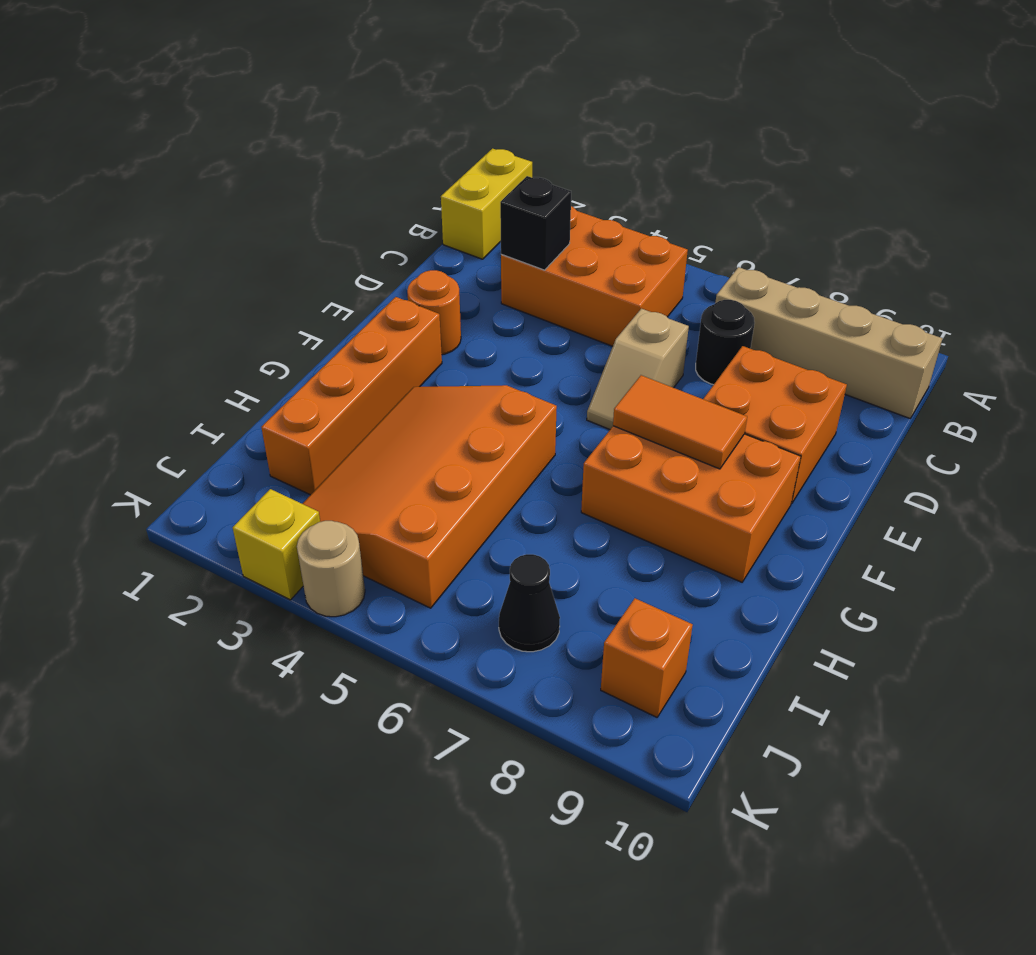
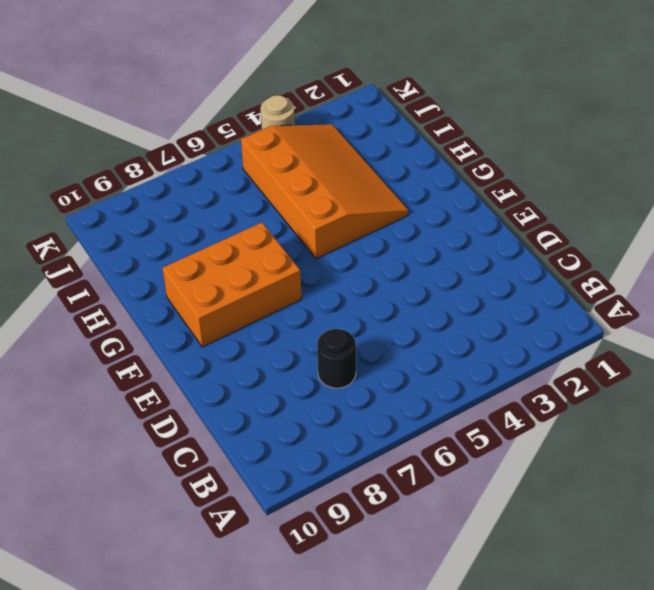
none -> yellow brick A1:B1 level 1
none -> orange brick B3:C5 level 1
none -> tan brick B7:B10 level 1

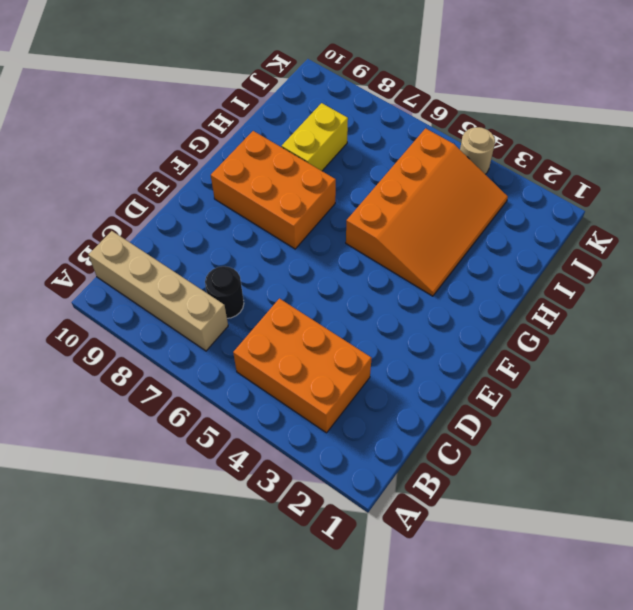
yellow brick H8:I8 level 1 -> yellow brick A1:B1 level 1
none -> tan slope D6:E6 level 1 top D
none -> orange brick D8:E9 level 1
none -> orange round brick E2 level 1

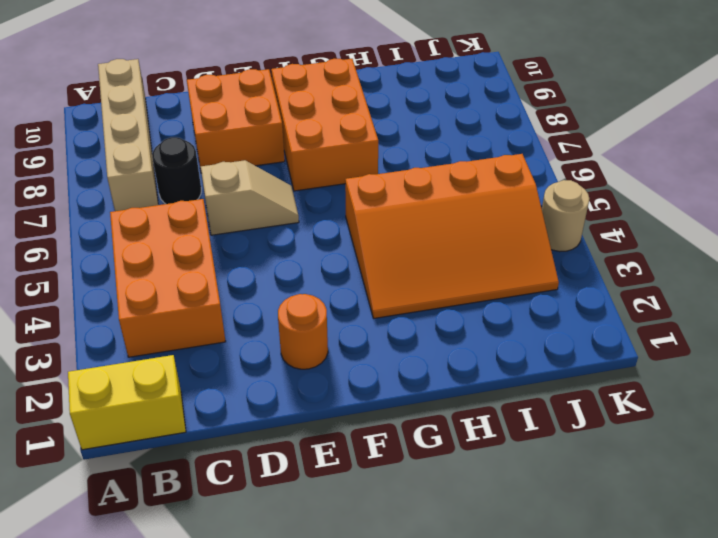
none -> orange brick F2:I2 level 1
none -> black cone J7 level 1
none -> orange brick J9 level 1

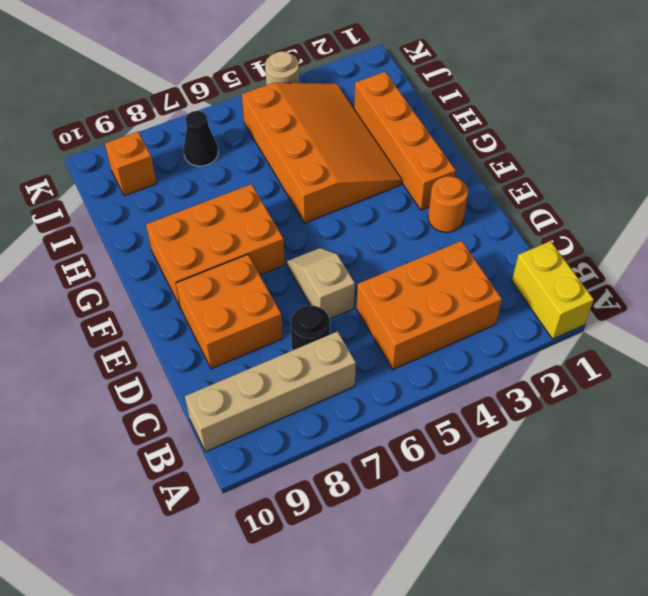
none -> yellow brick K3 level 1
none -> black brick C3 level 2
none -> orange tile F7:F8 level 2

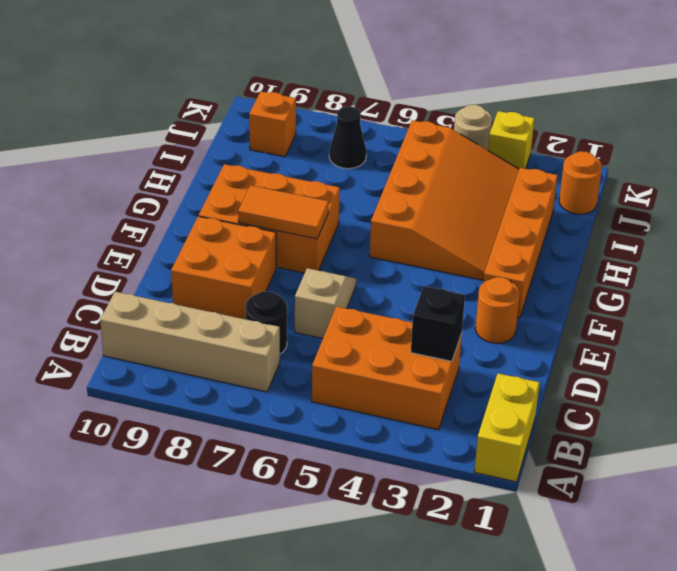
orange round brick J1 level 1 -> none

